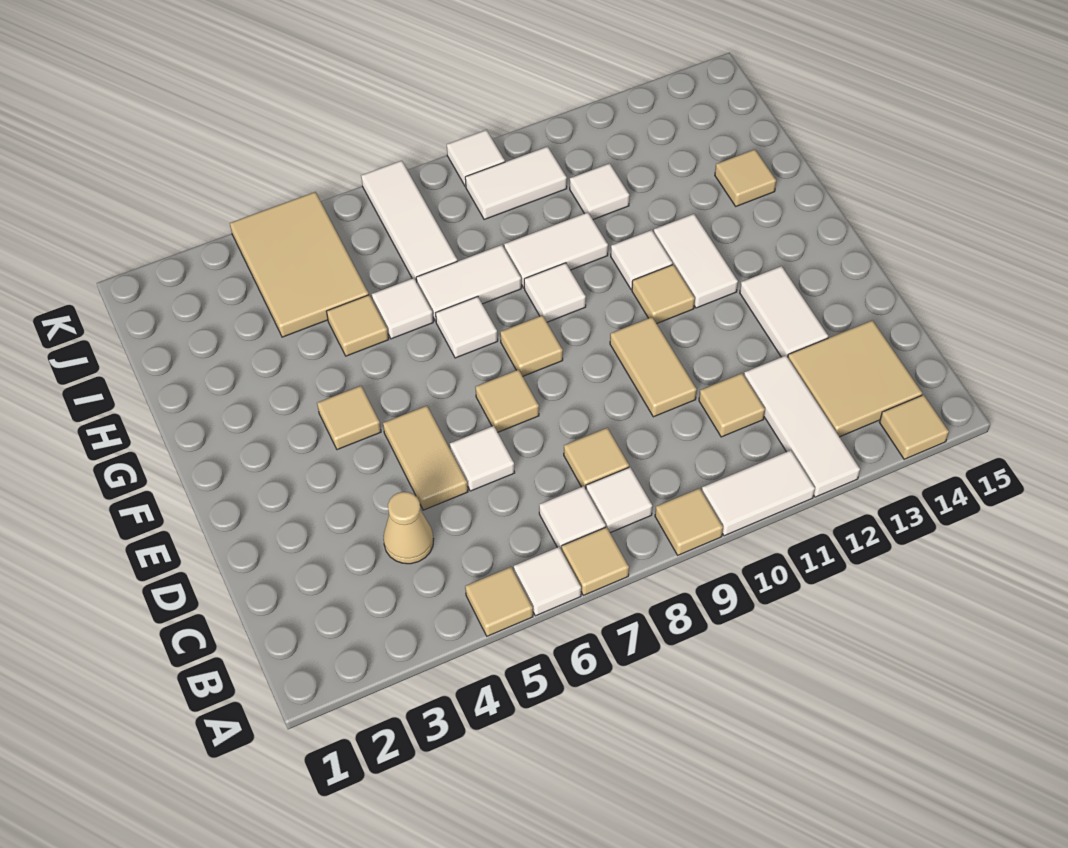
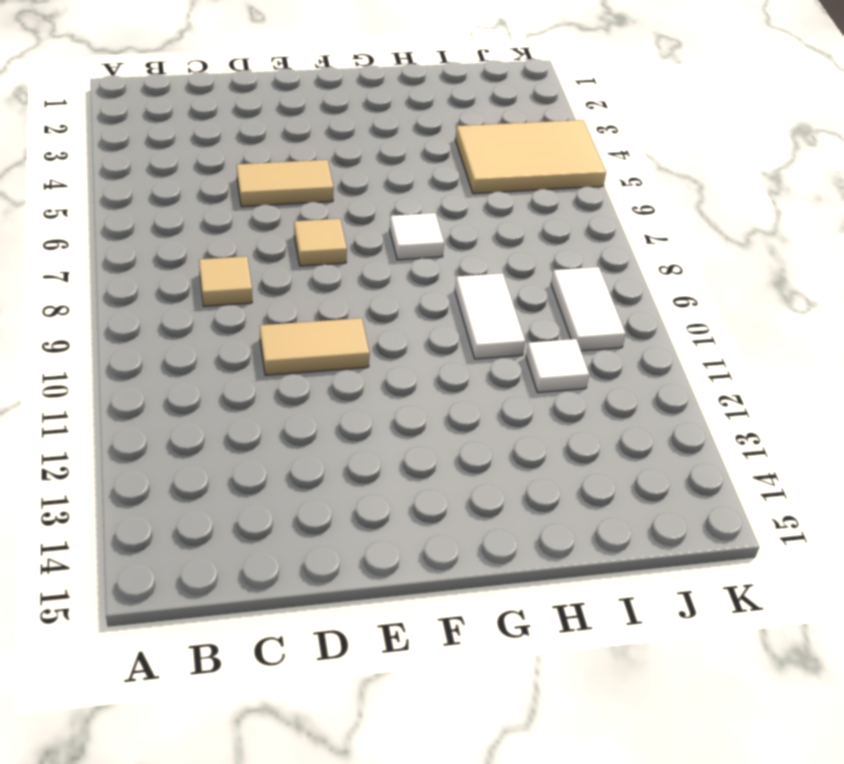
none -> tan tile A5 level 1
none -> white tile A6 level 1
none -> tan tile A7 level 1
none -> tan tile A9 level 1

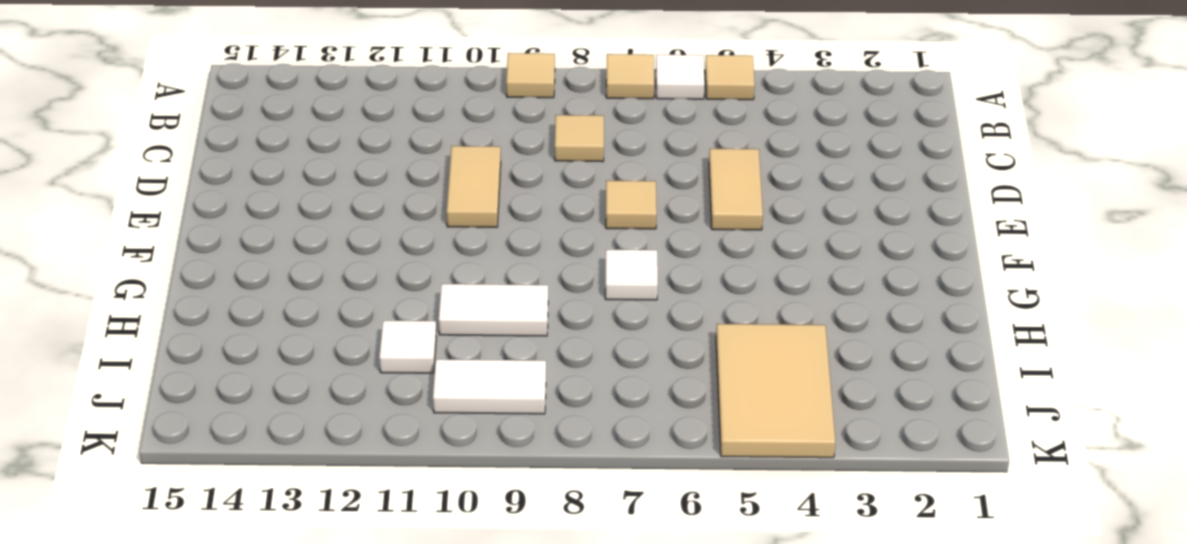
none -> white tile A10:A11 level 1
none -> white tile A12:C12 level 1
none -> tan tile A14 level 1
none -> white tile B7 level 1

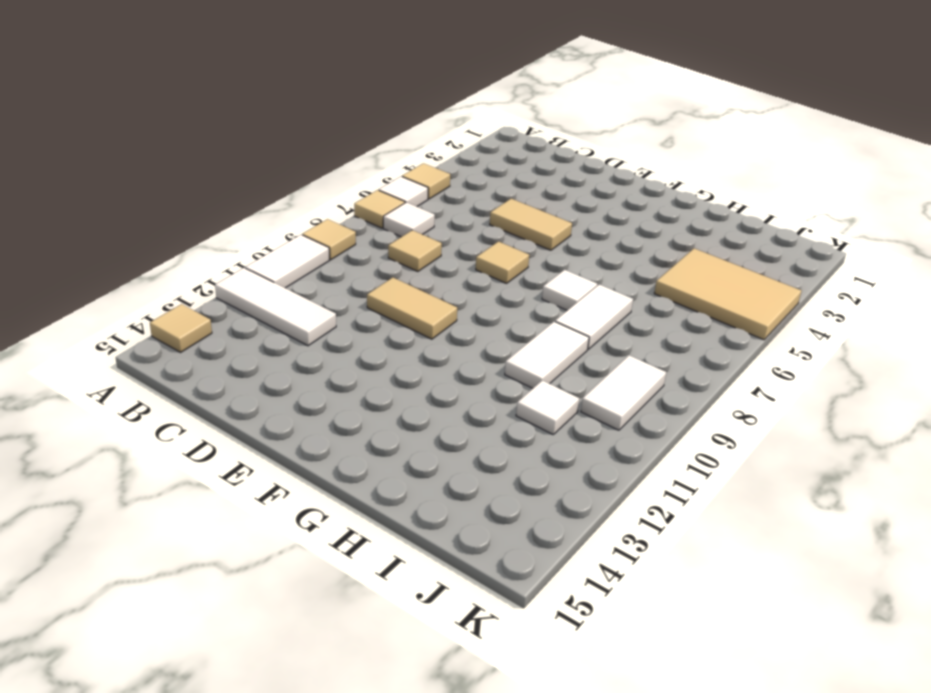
none -> white tile B8 level 1
none -> tan tile B13:C14 level 1
none -> tan cone C4 level 1
none -> tan tile C11 level 1

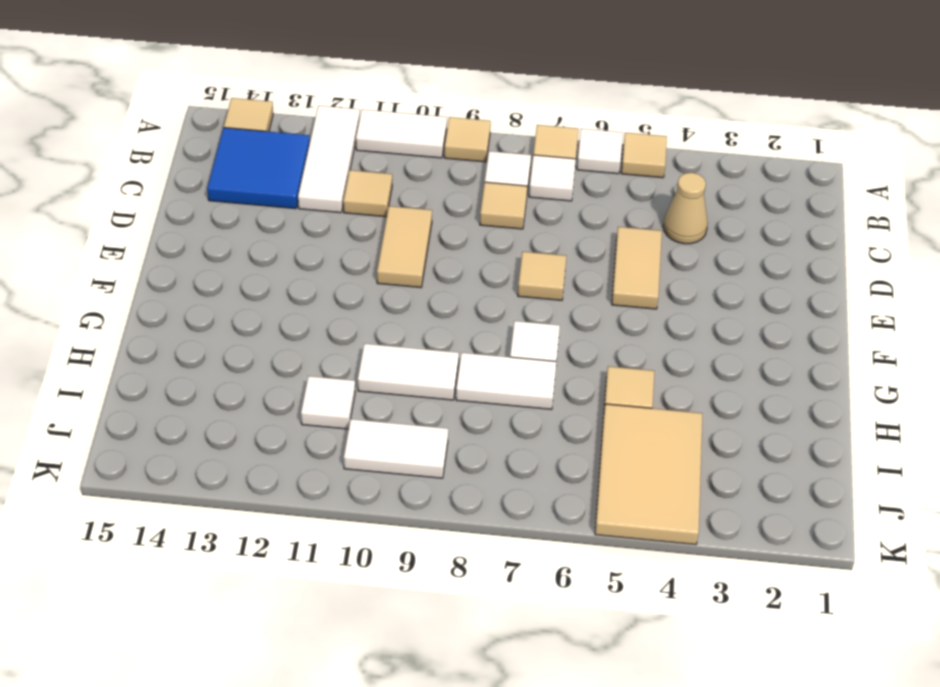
blue tile B13:C14 level 1 -> tan tile B13:C14 level 1
none -> white tile D6 level 1
none -> white tile D13:E13 level 1
none -> tan tile F4 level 1
none -> tan tile F8 level 1

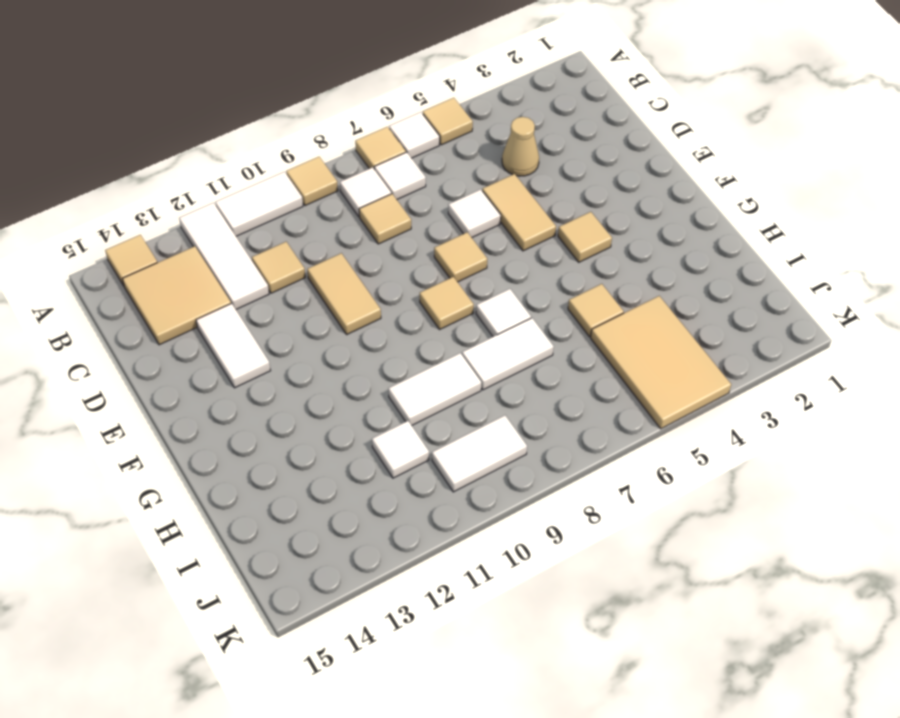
none -> tan tile F11 level 1
none -> white tile F12:G12 level 1
none -> white tile G9 level 1
none -> white tile G11 level 1

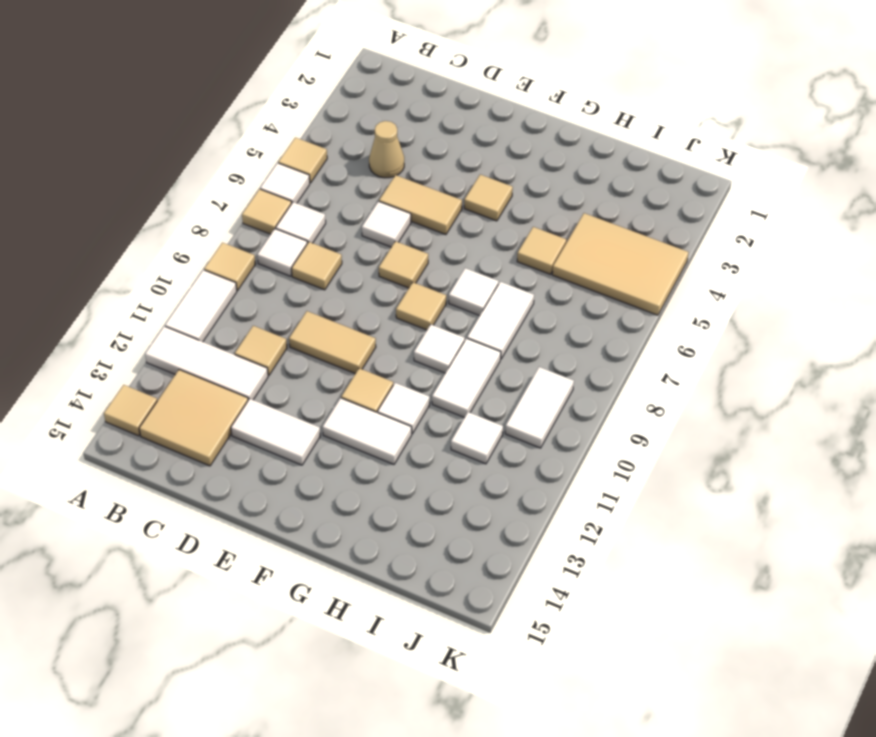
none -> white tile H6 level 1
none -> tan tile H14 level 1
none -> white tile I7:K7 level 1
none -> white tile K9 level 1

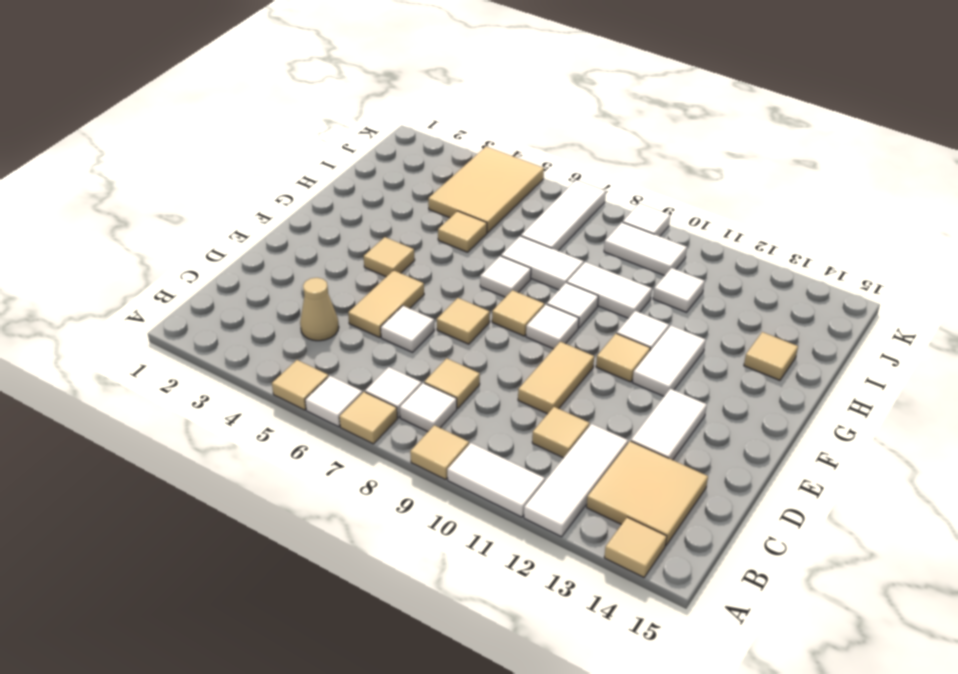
white tile F9 level 1 -> white tile H6 level 1

